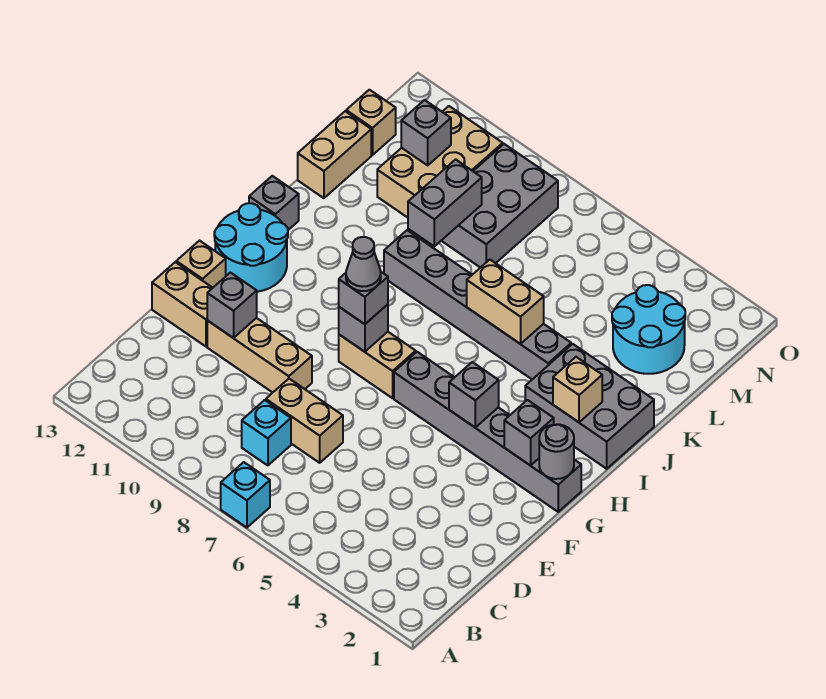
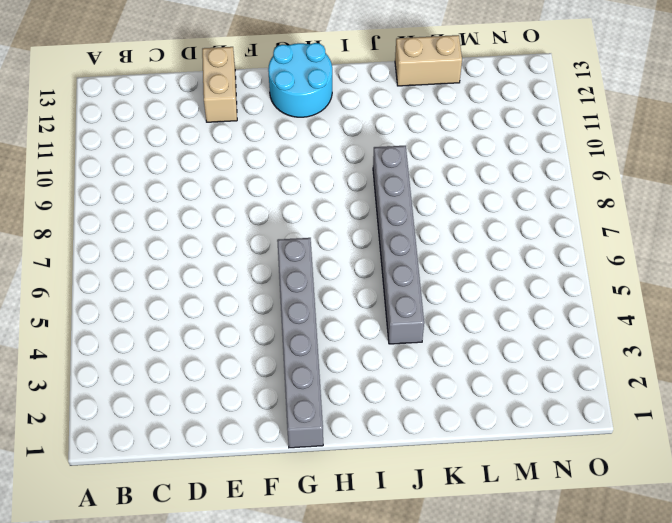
none -> cyan brick A7 level 1
none -> cyan brick C8 level 1
none -> tan brick D7:D8 level 1

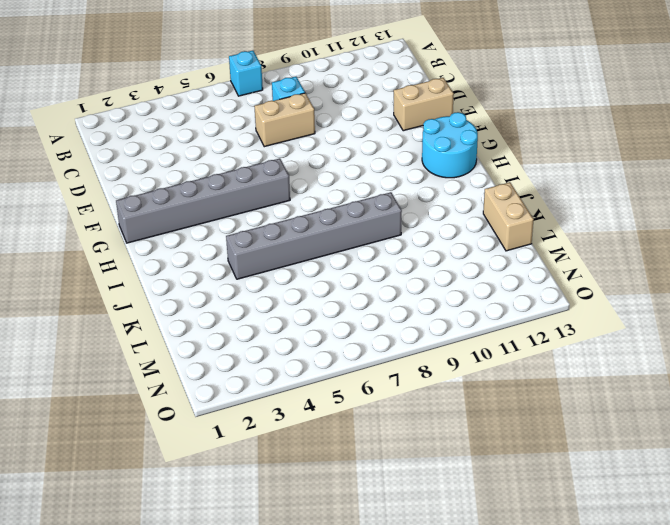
none -> tan brick E9:E11 level 1
none -> tan brick F13 level 1
none -> tan brick G7:G8 level 1

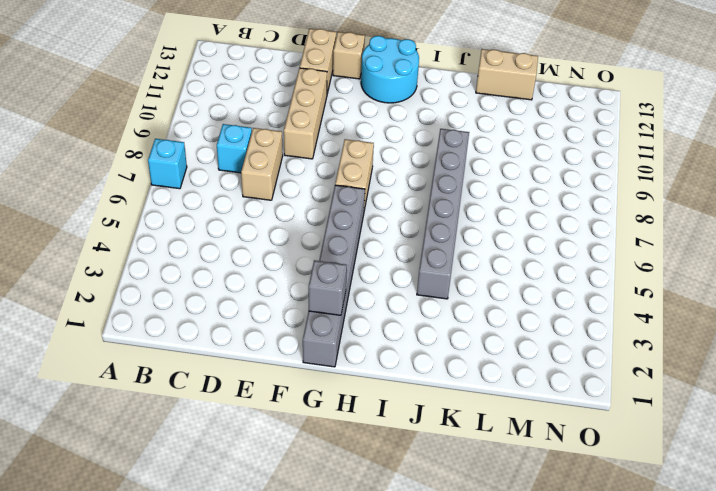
none -> grey brick I1:J3 level 1
none -> grey brick I13 level 1
none -> cyan round brick L2:M3 level 1

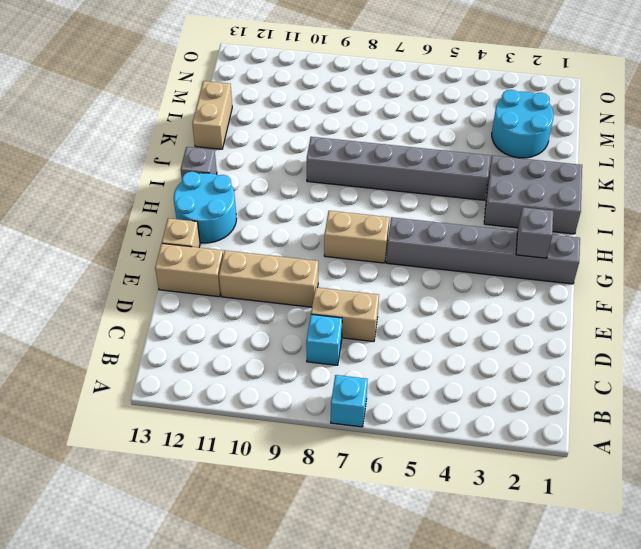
none -> grey brick L8:N9 level 1
none -> tan brick L10:N11 level 1
none -> tan brick M13 level 1

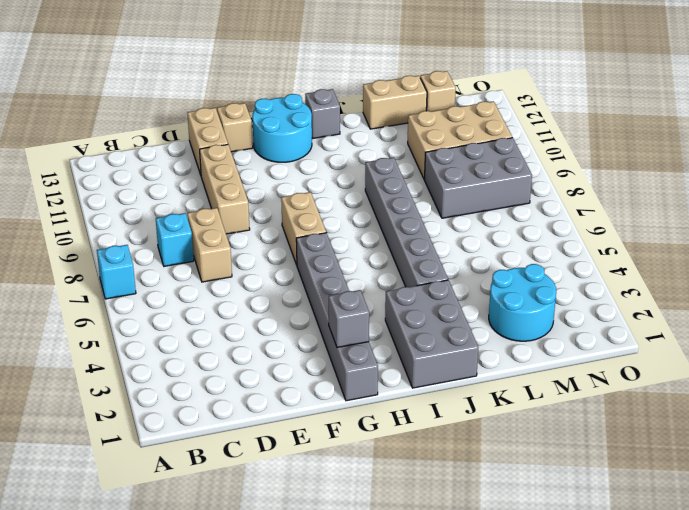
none -> grey brick E11 level 2
none -> grey round brick G1 level 2
none -> grey brick G4 level 2

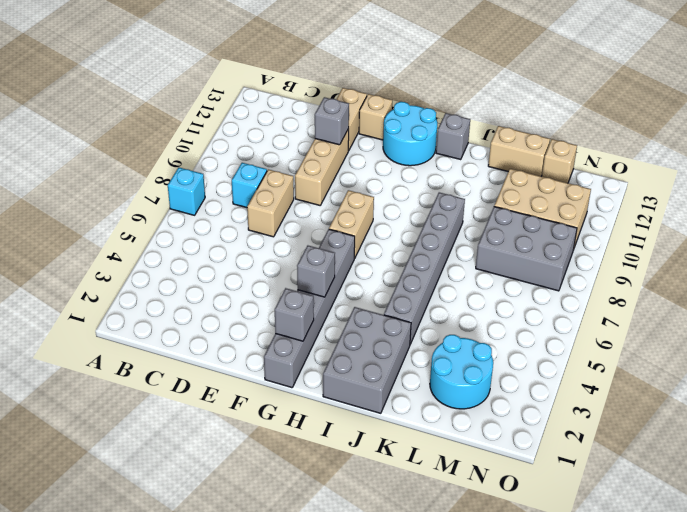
none -> grey round brick G1 level 2
none -> grey brick G8 level 2
none -> tan brick I2 level 2

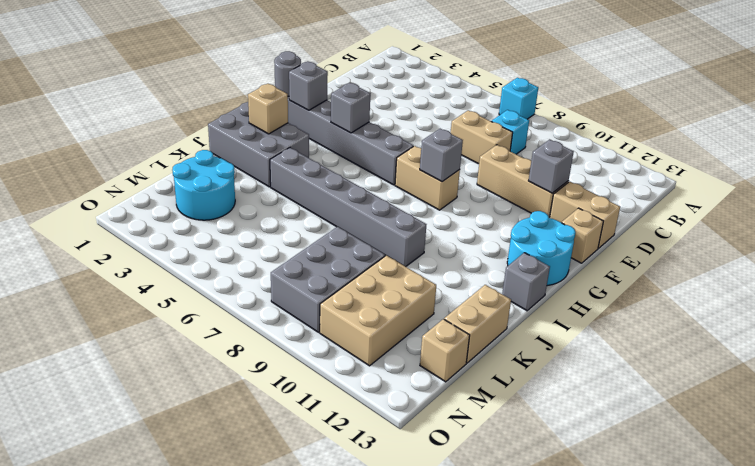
none -> tan brick J5:J6 level 2
none -> grey brick K9:L9 level 2
none -> grey brick M11 level 2

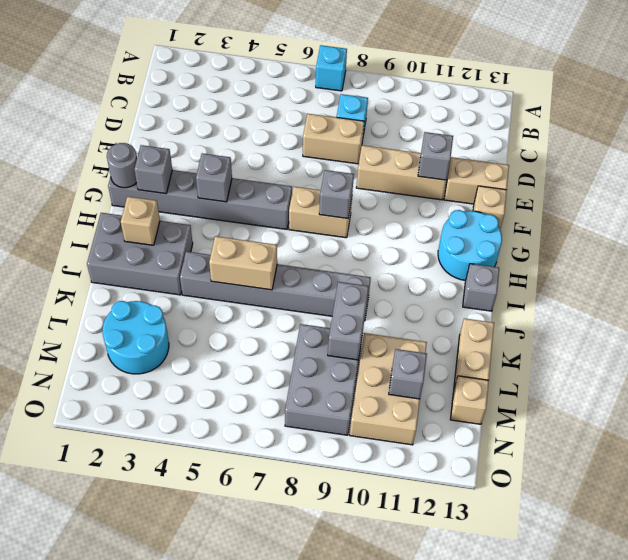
none -> grey brick G8 level 3
none -> grey cone G8 level 4

